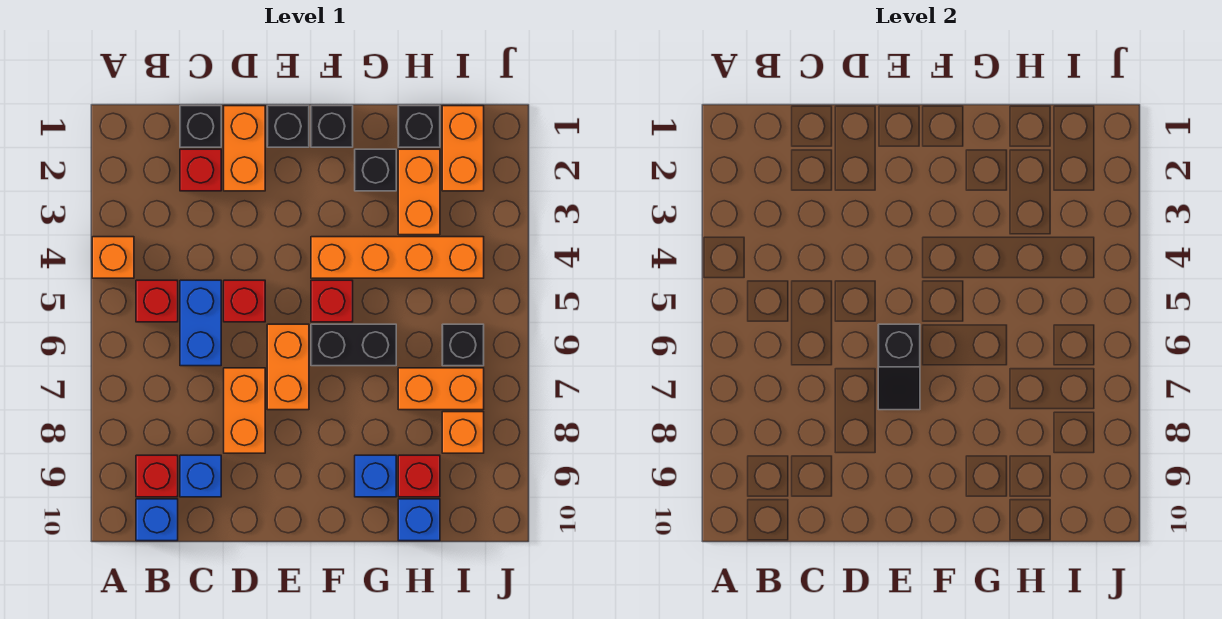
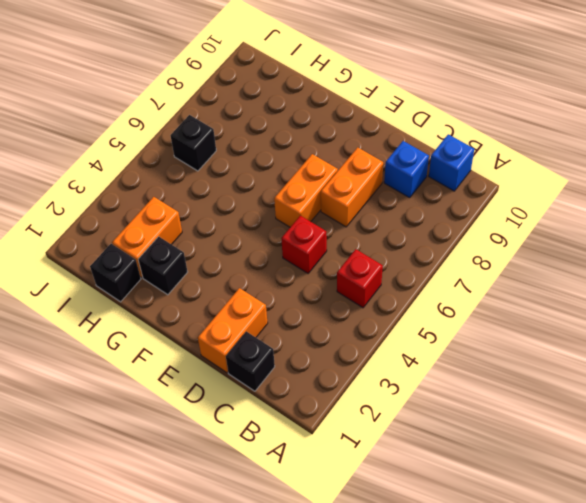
none -> orange brick A4 level 1
none -> red brick B9 level 1
none -> red brick C2 level 1

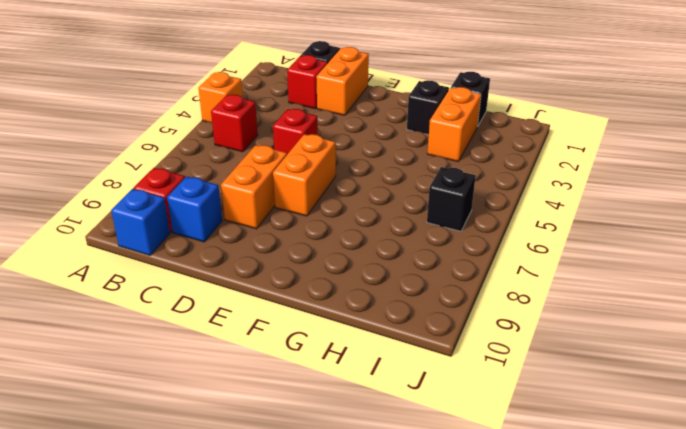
none -> blue brick C5:C6 level 1
none -> black brick E1 level 1
none -> black brick F1 level 1

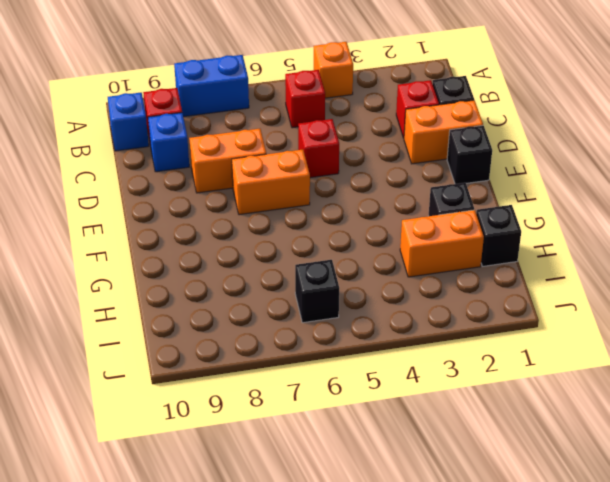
blue brick A7:A8 level 1 -> blue brick C5:C6 level 1
none -> black brick F1 level 1
none -> orange brick F4:I4 level 1
none -> red brick F5 level 1

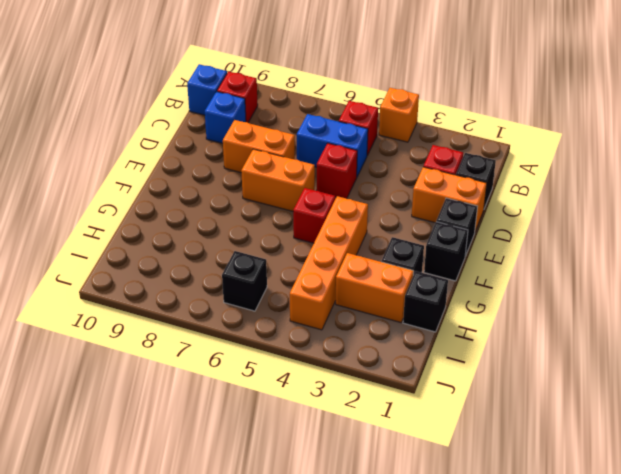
none -> black brick F6:G6 level 1
none -> blue brick G9 level 1
none -> orange brick H7:I7 level 1

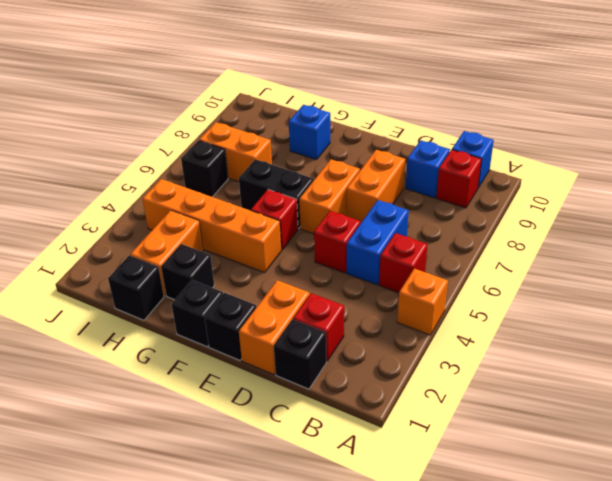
none -> red brick H9 level 1
none -> blue brick H10 level 1
none -> orange brick I1:I2 level 1

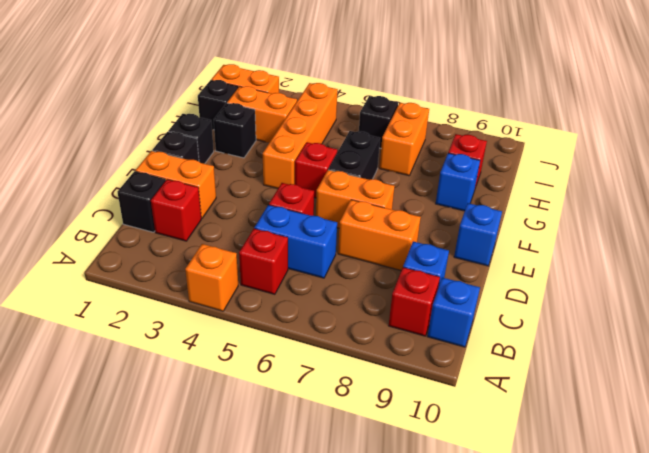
blue brick E10 level 1 -> blue brick H10 level 1
none -> orange brick I8 level 1
none -> black slope E6:E7 level 2 top 6

